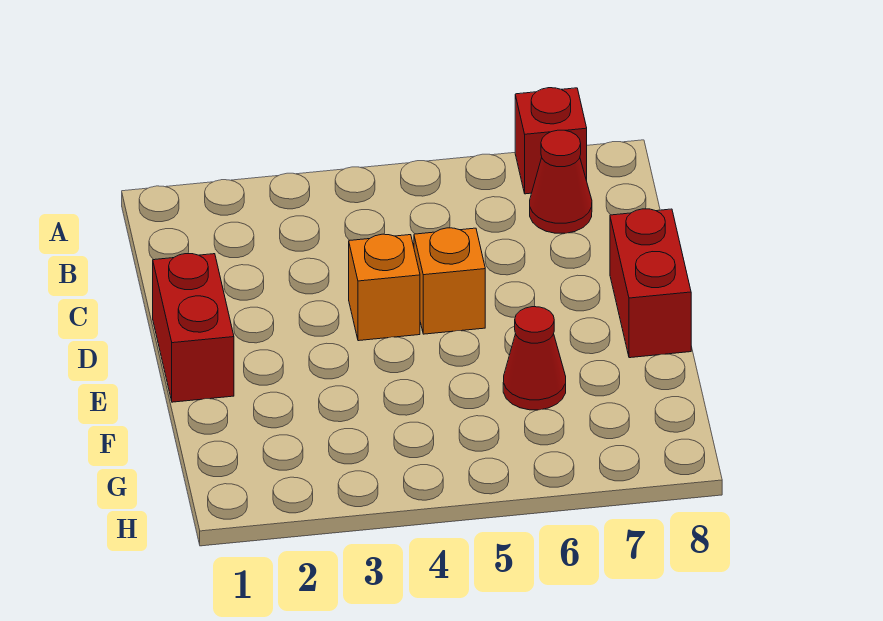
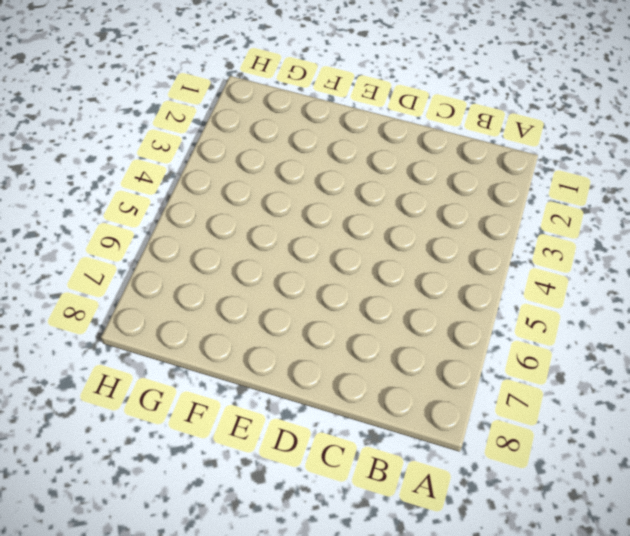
none -> red brick A7 level 1
none -> red cone B7 level 1

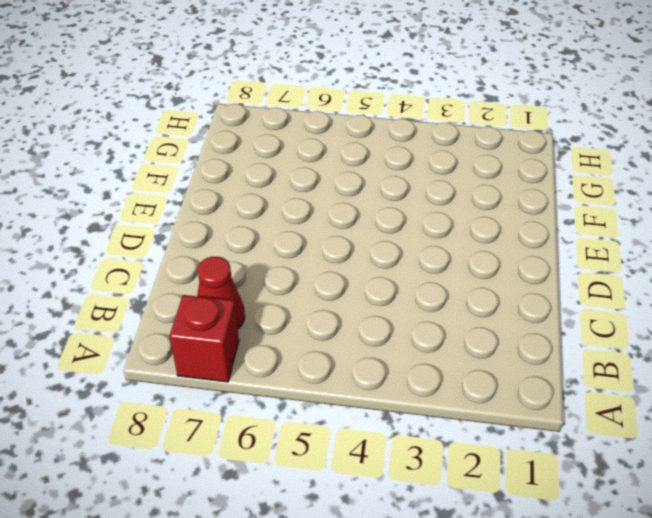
none -> red brick D1:E1 level 1
none -> orange brick D4 level 1

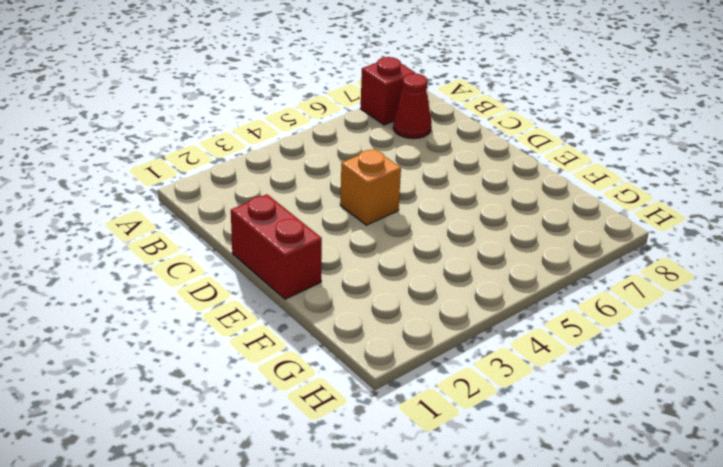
none -> orange brick D5 level 1
none -> red brick D8:E8 level 1

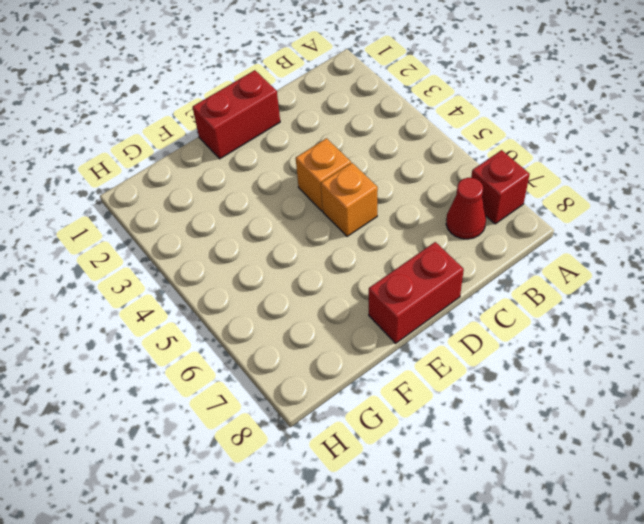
none -> red cone F6 level 1

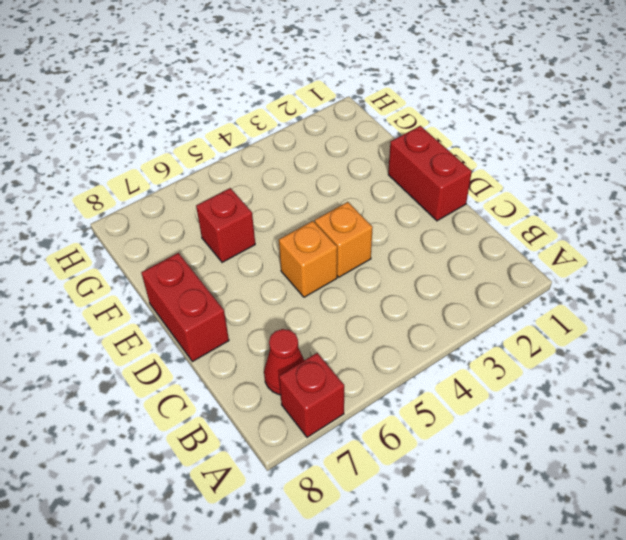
red brick F6 level 1 -> red cone F6 level 1

